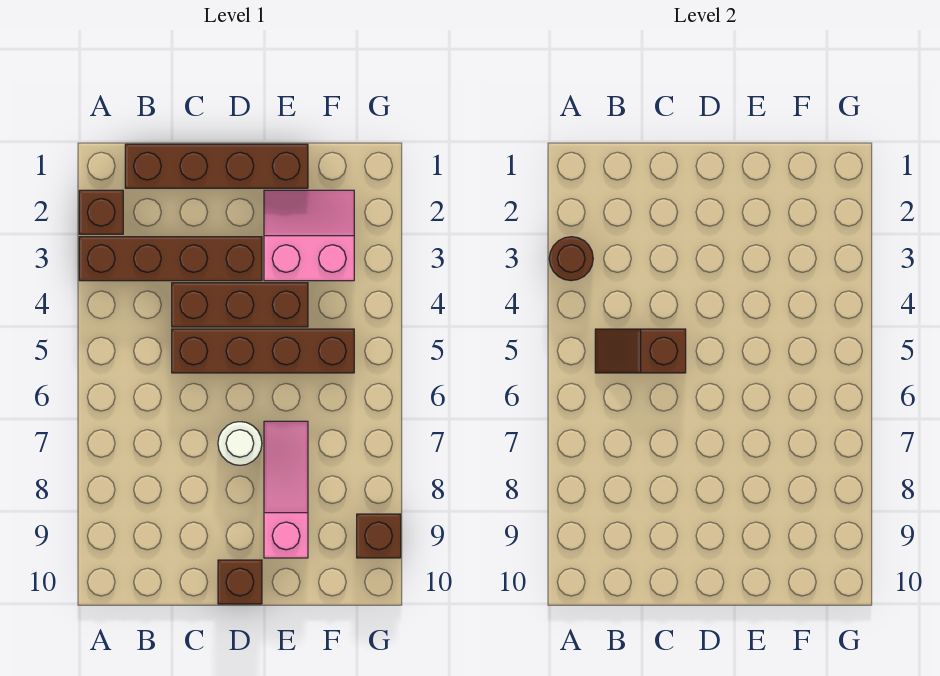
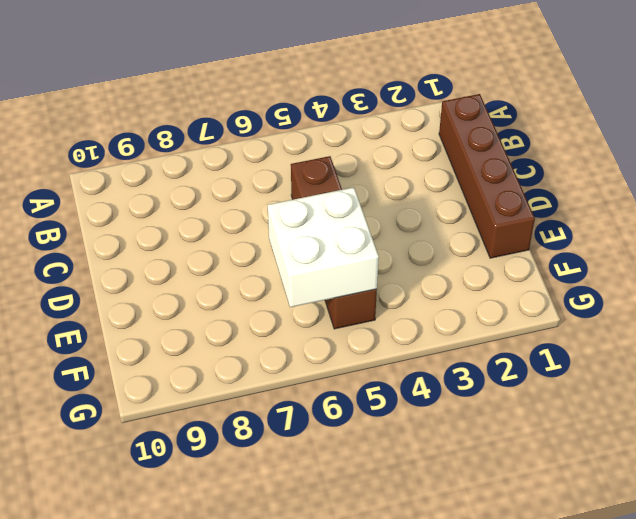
white brick E5:F6 level 2 -> none
none -> brown brick A2 level 1
none -> brown brick A3:D3 level 1
none -> brown brick C4:E4 level 1

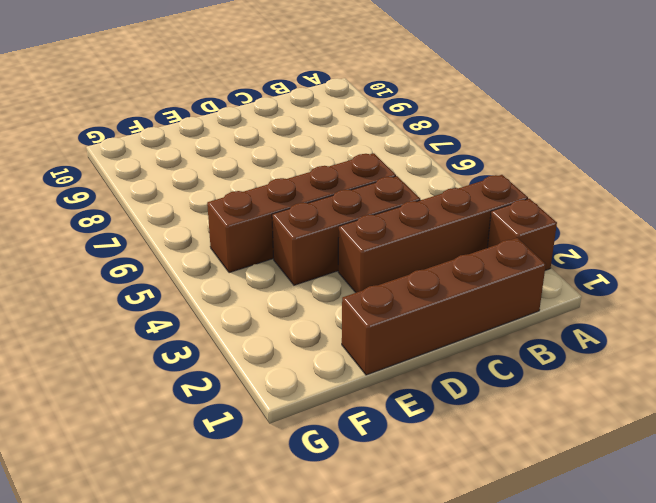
none -> white round brick D7 level 1
none -> brown brick D10 level 1
none -> pink slope E2:F3 level 1 top 3

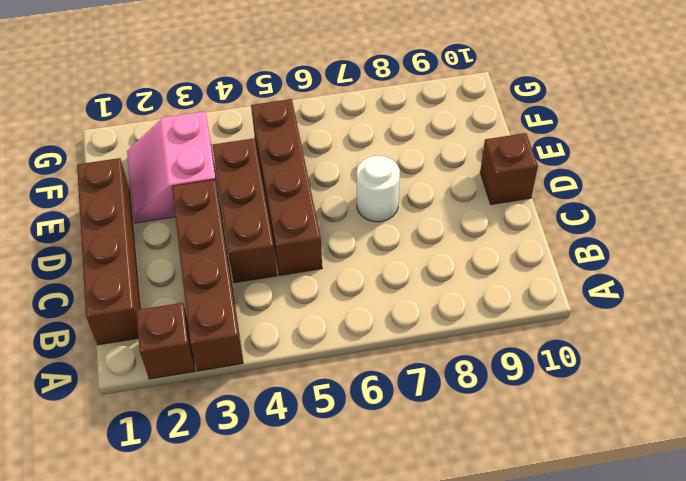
none -> pink slope E7:E9 level 1 top 9
none -> brown brick G9 level 1
none -> brown round brick A3 level 2

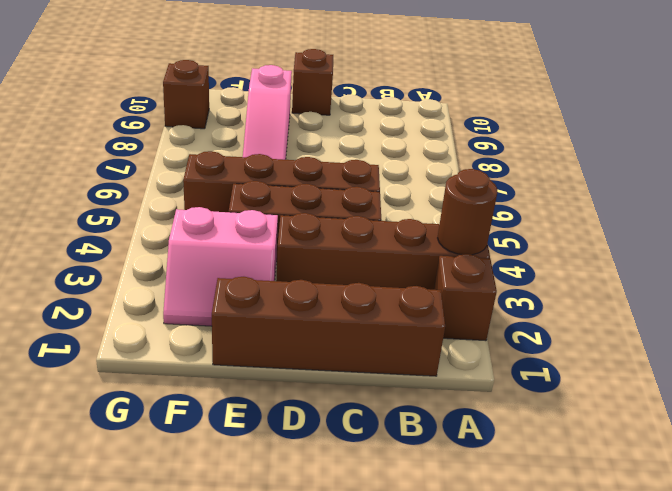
none -> white round brick D7 level 1
none -> brown slope B5:C5 level 2 top C

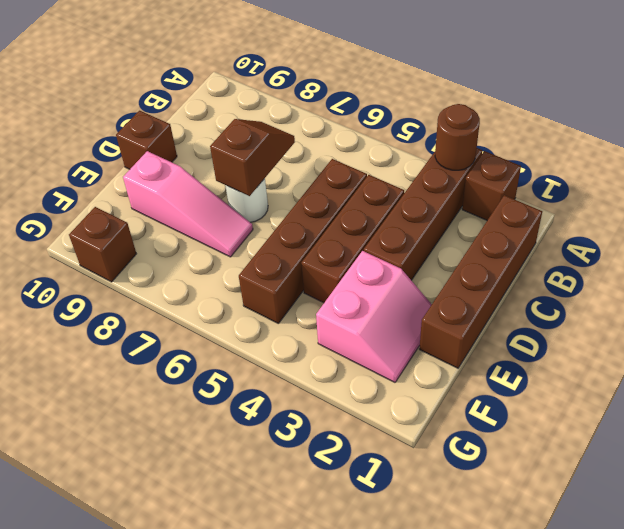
brown slope C7:D7 level 2 top D -> brown slope B5:C5 level 2 top C

